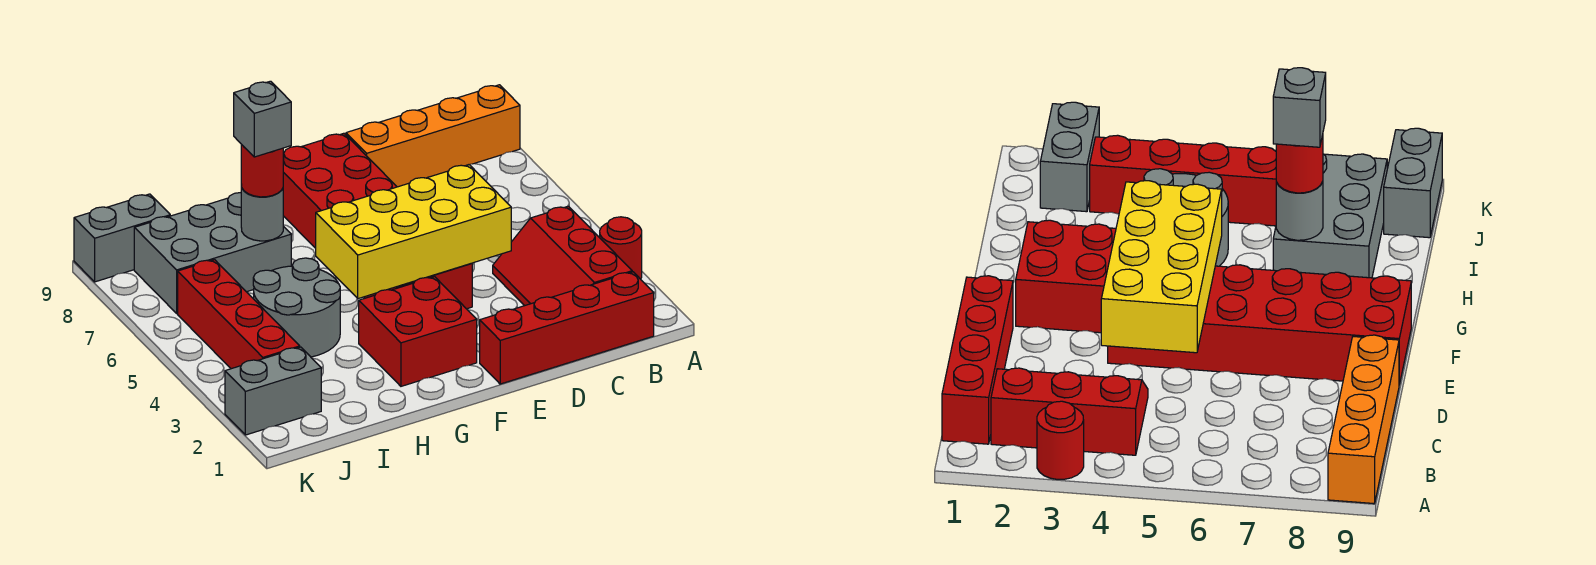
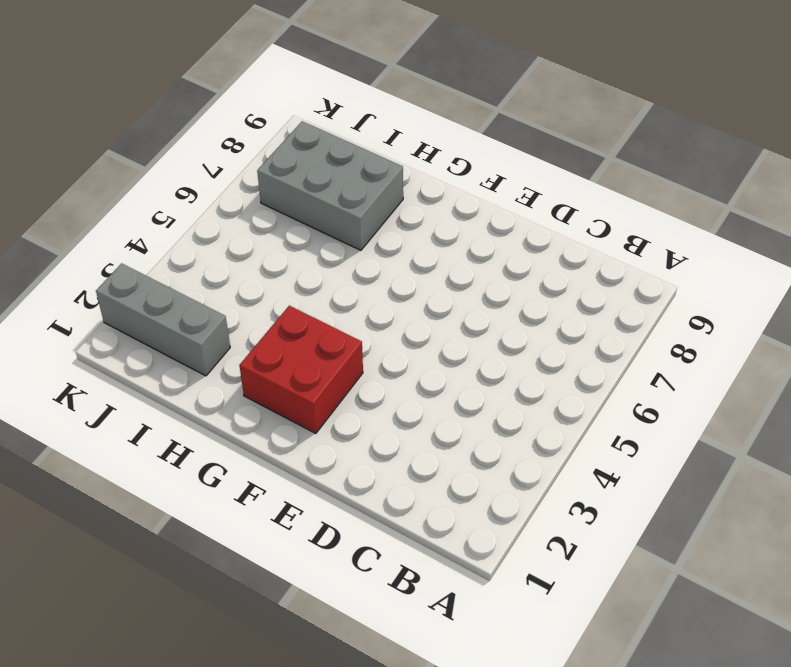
grey brick I2:K2 level 1 -> grey brick J2:K2 level 1
none -> red round brick A3 level 1
none -> orange brick A9:D9 level 1
none -> red brick B1:E1 level 1

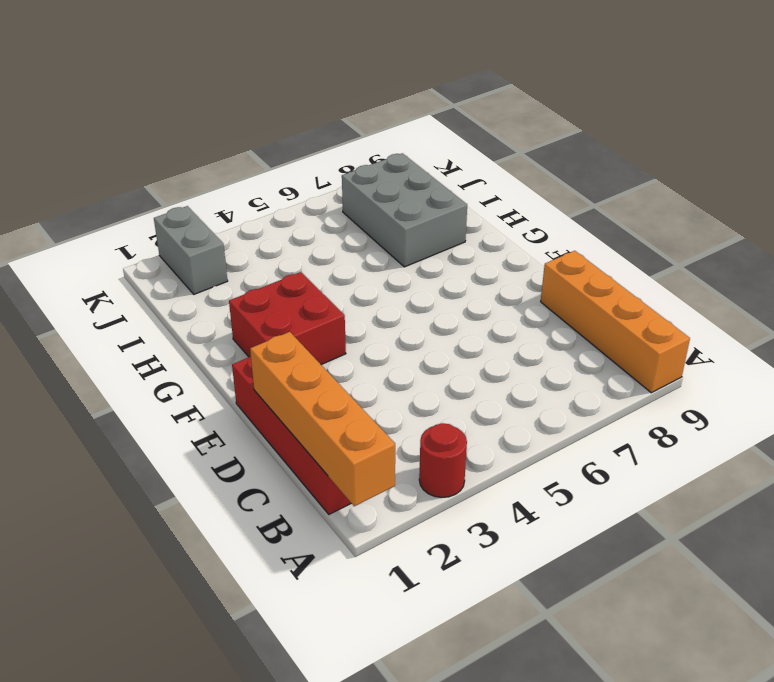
orange brick A1:D1 level 2 -> none
none -> red slope B2:C4 level 1 top B
none -> red brick E4:F9 level 1
none -> grey round brick H4:I5 level 1

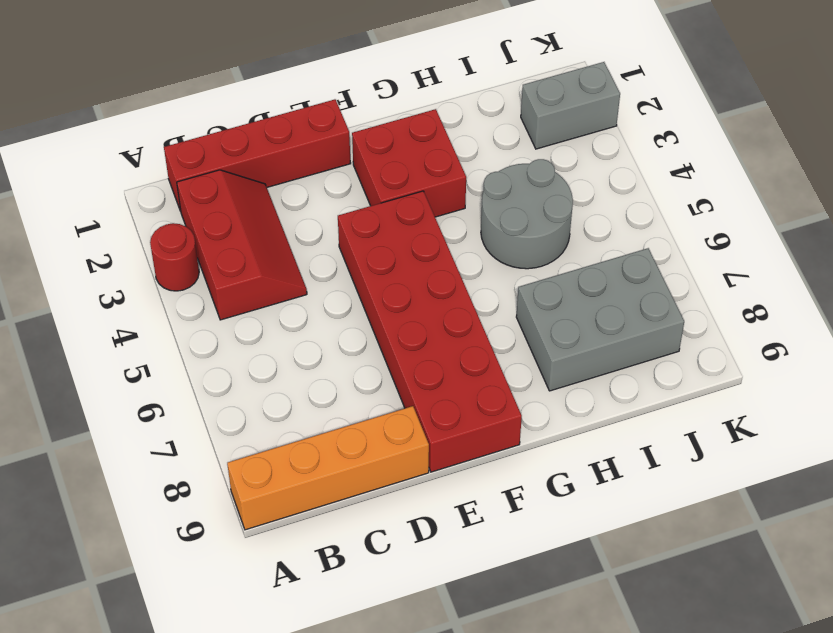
none -> red brick J3:J6 level 1
none -> grey brick J9:K9 level 1
none -> yellow brick D4:G5 level 2

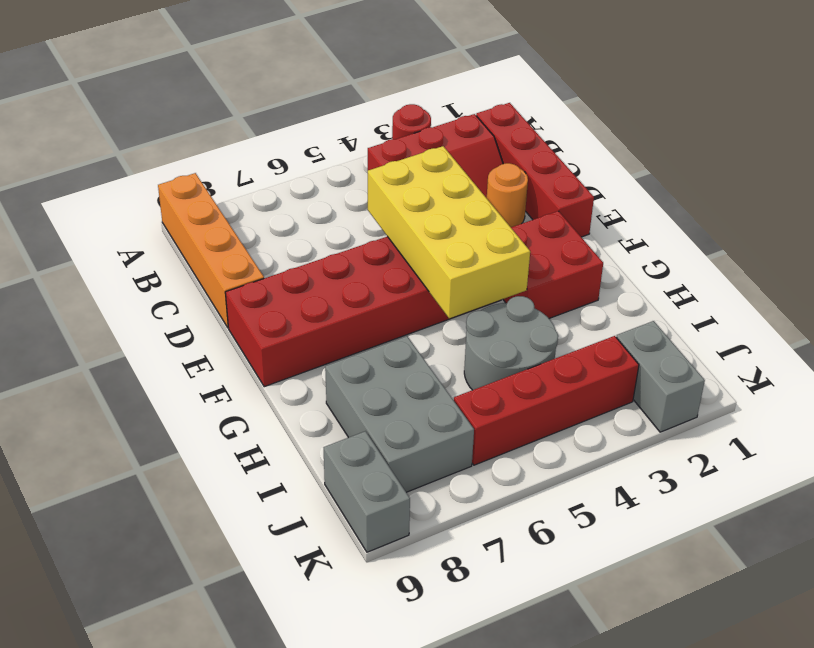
orange round brick D2 level 1 -> none
none -> grey round brick H7 level 2
none -> red round brick H7 level 3
none -> grey brick H7 level 4

